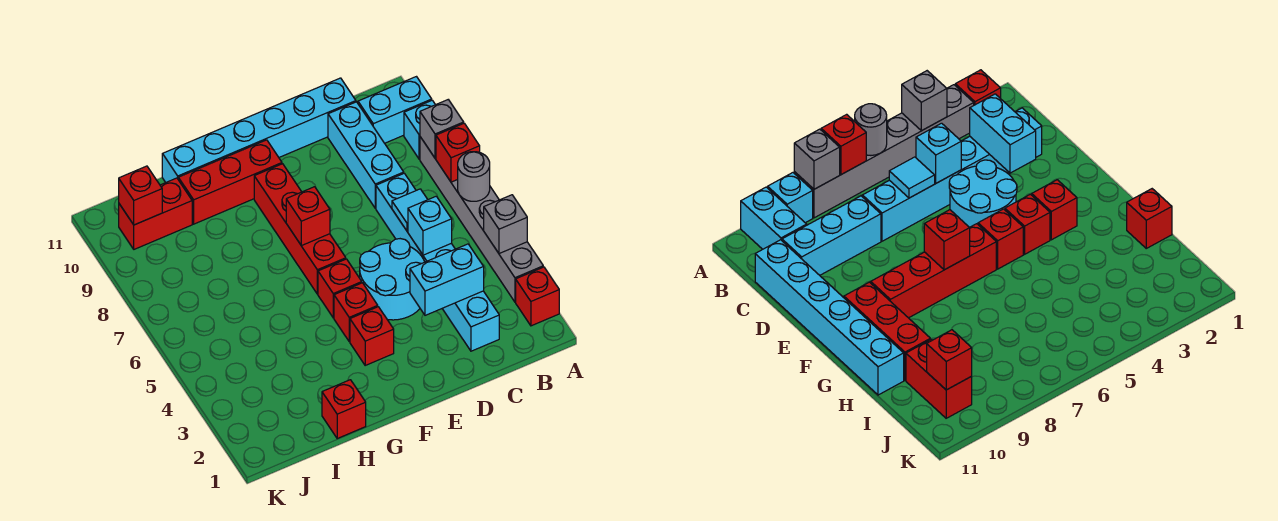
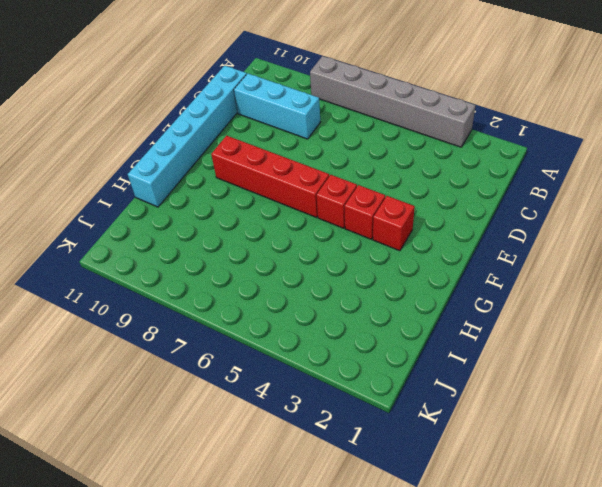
none -> red brick A2 level 1
none -> cyan brick A9 level 1
none -> cyan brick A10:B10 level 1

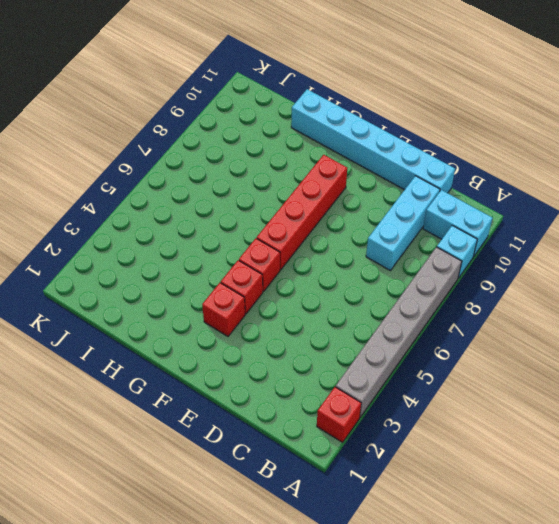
none -> cyan brick C2:C7 level 1
none -> cyan round brick D4:E5 level 1
none -> red brick F10:H10 level 1

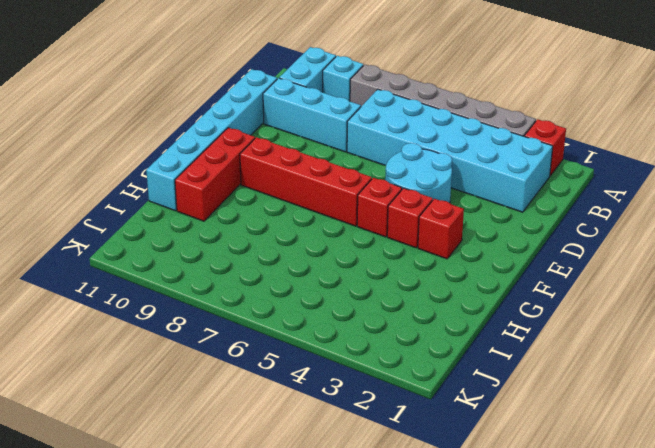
cyan brick B2:C7 level 1 -> cyan brick C2:C7 level 1
none -> red brick H1 level 1
none -> red brick I10:J10 level 1
none -> grey brick A4 level 2

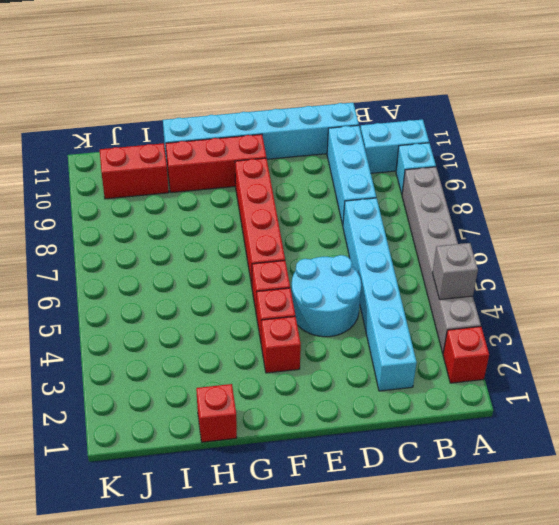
none -> grey round brick A6 level 2
none -> red brick A7 level 2
none -> grey brick A8 level 2

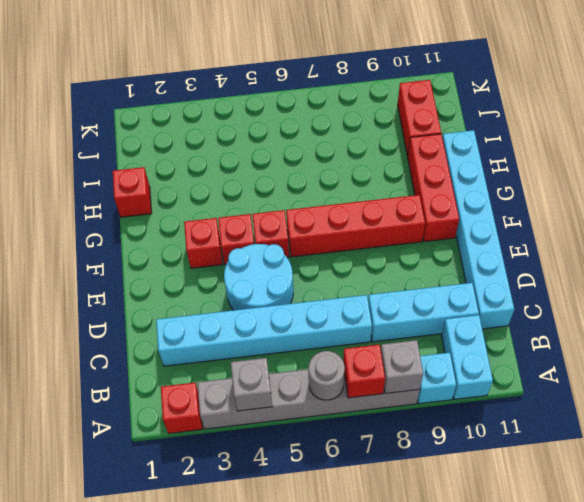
none -> cyan brick C3:D3 level 2
none -> cyan brick C5 level 2
none -> cyan tile C6 level 2

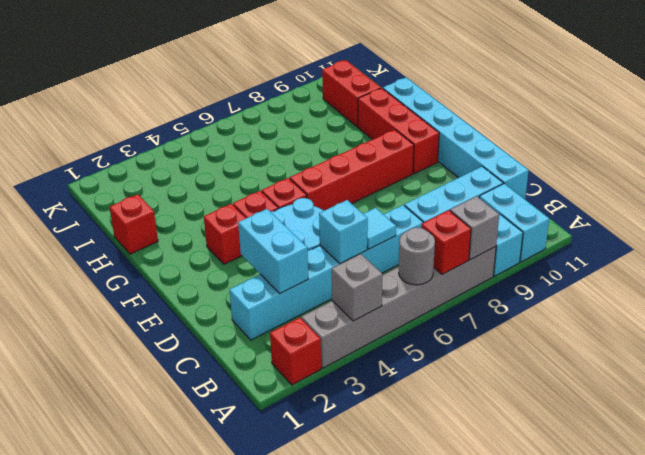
none -> red brick F7 level 2
none -> red brick J10 level 2

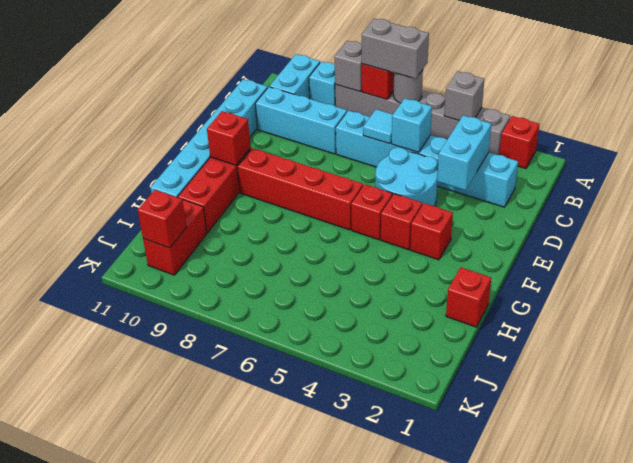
grey brick A6:A7 level 3 -> none
red brick F10 level 2 -> red brick F7 level 2

